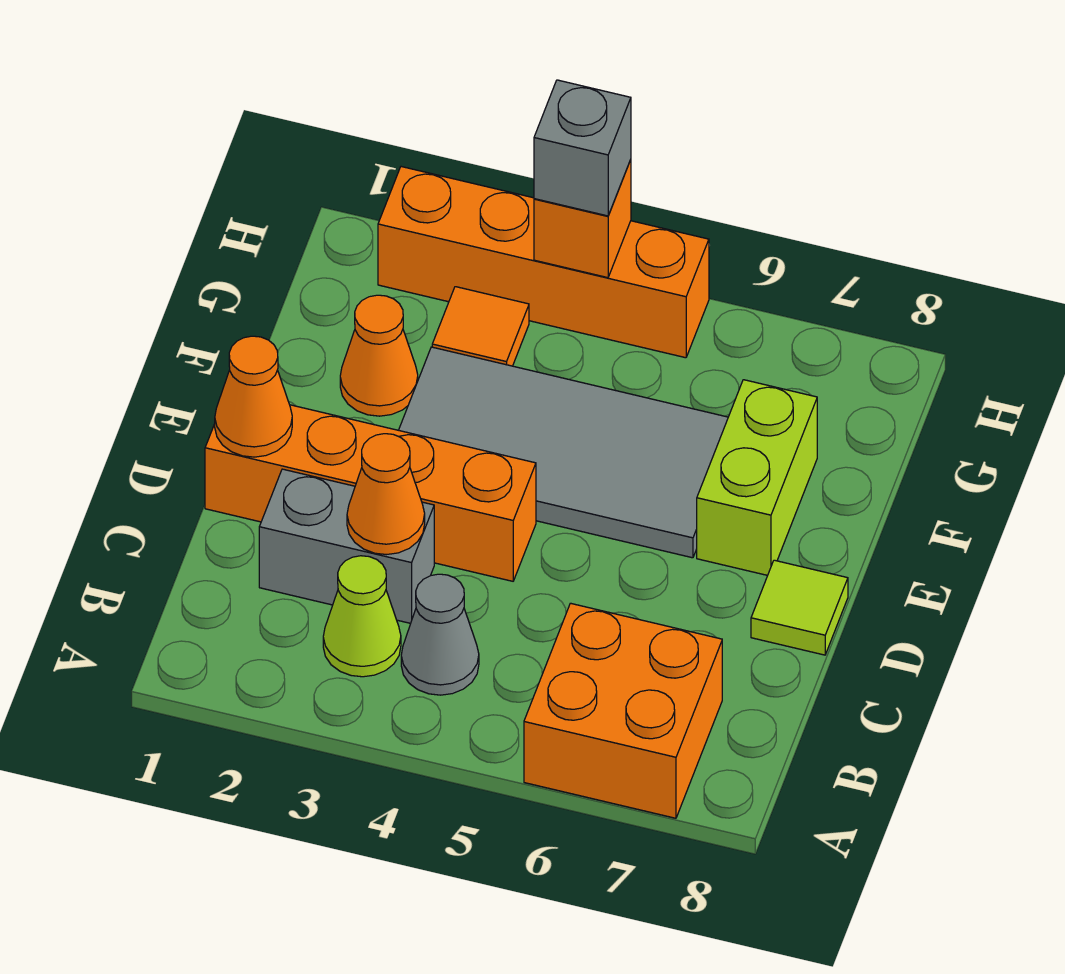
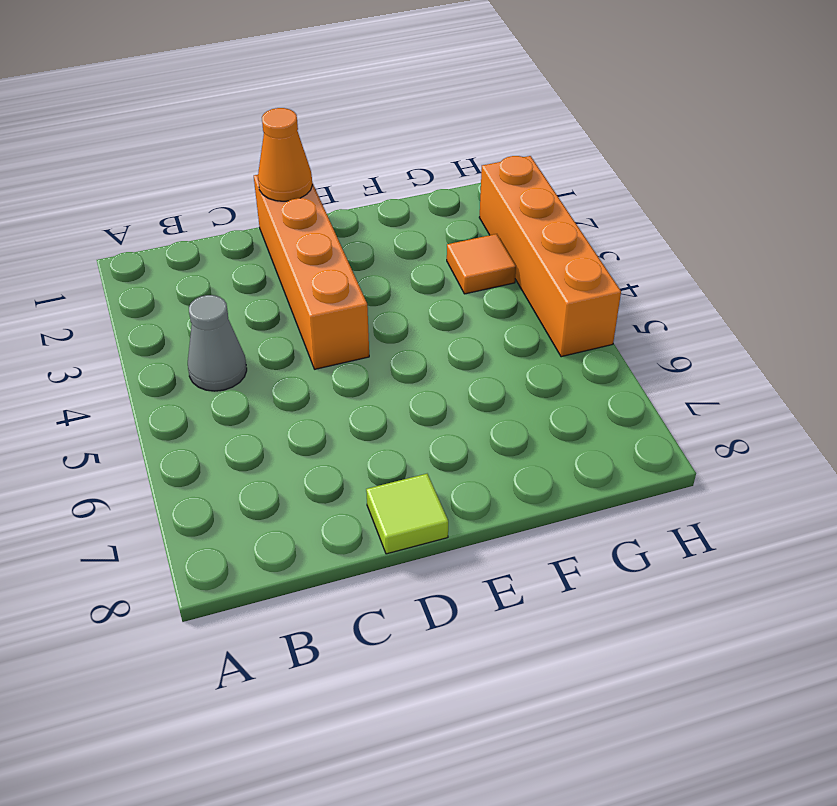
none -> orange brick A6:B7 level 1
none -> lime cone B3 level 1
none -> grey brick C2:C3 level 1

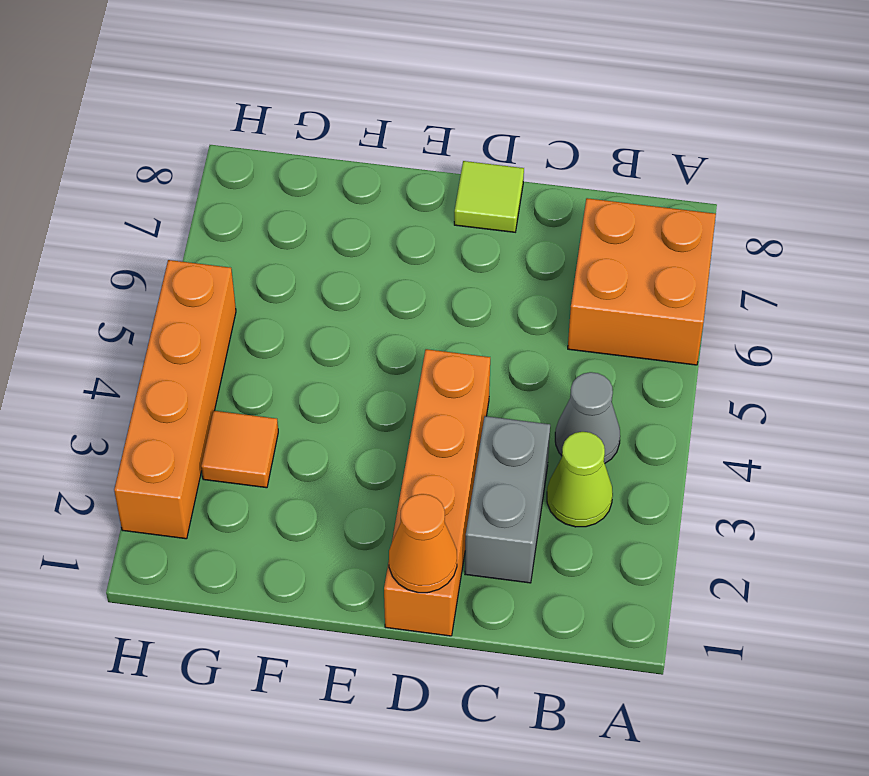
none -> grey tile E3:F6 level 1
none -> lime brick E7:F7 level 1
none -> orange cone F2 level 1

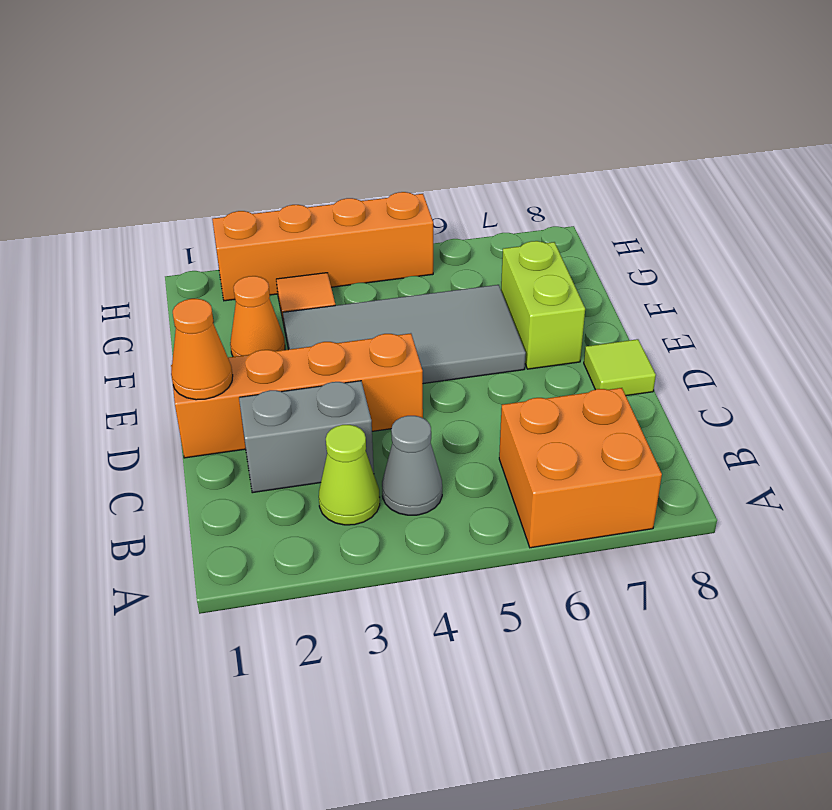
none -> orange cone C3 level 2
none -> orange brick H4 level 2
none -> grey brick H4 level 3

